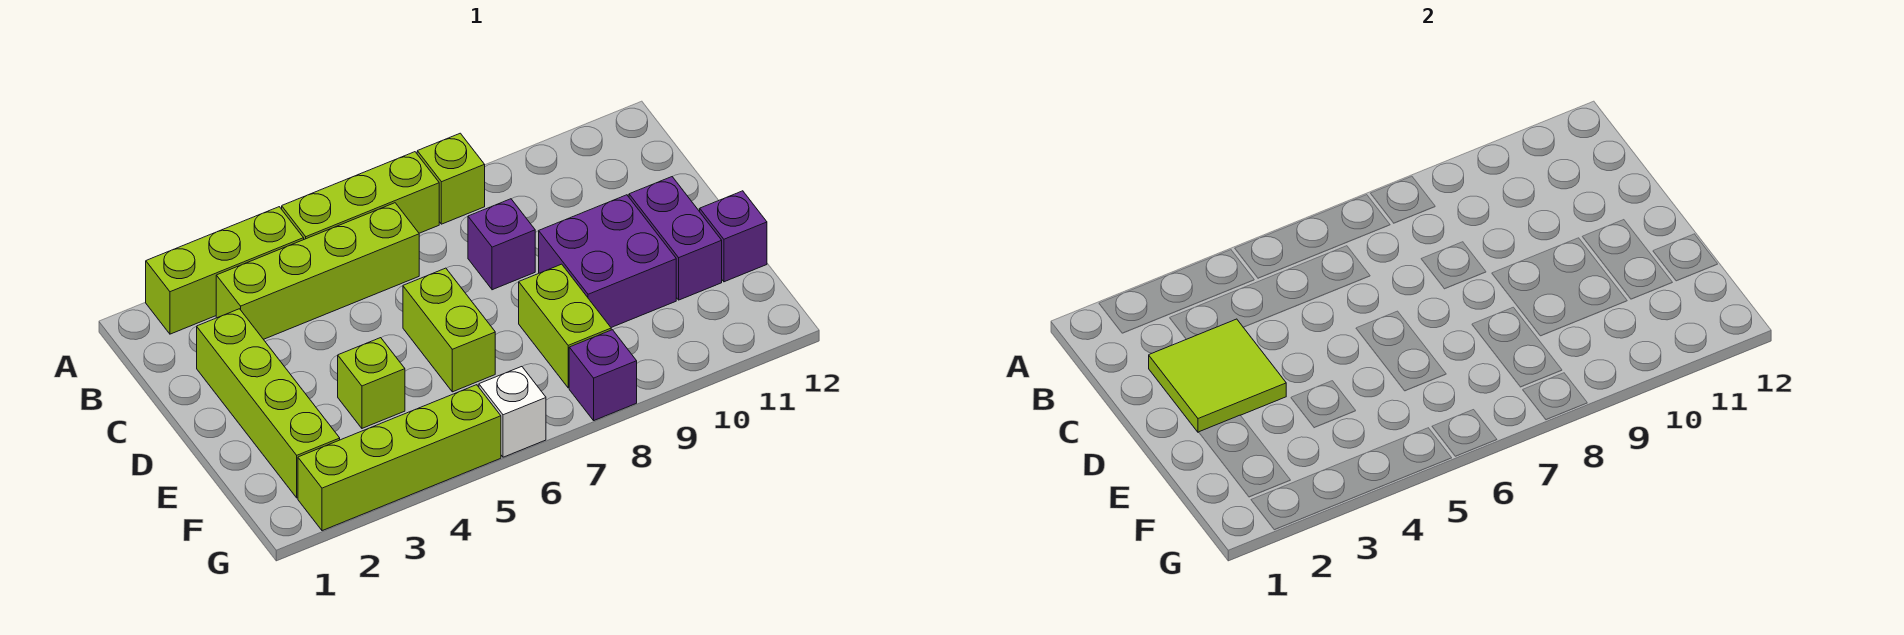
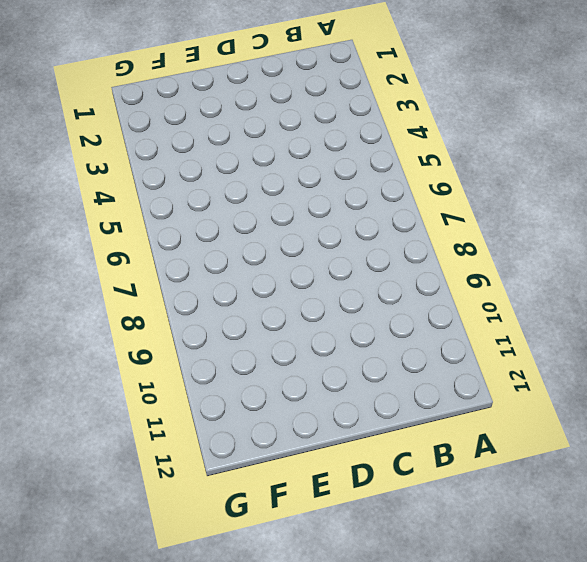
none -> lime brick A2:A4 level 1
none -> lime brick A5:A7 level 1
none -> lime brick A8 level 1

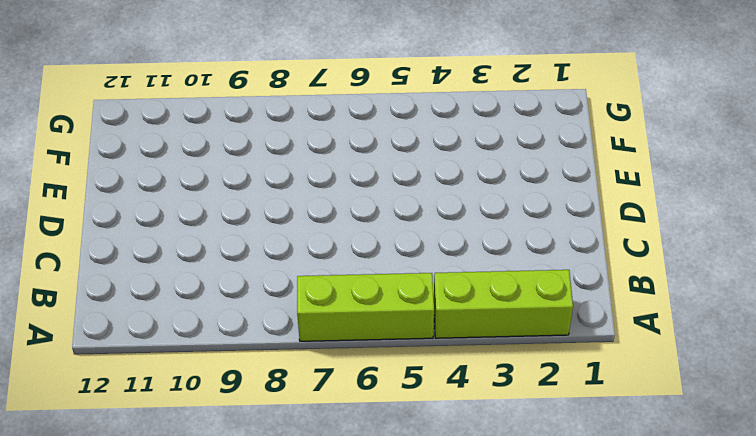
none -> lime brick A8 level 1
none -> lime brick B3:B6 level 1
none -> lime brick C2:F2 level 1

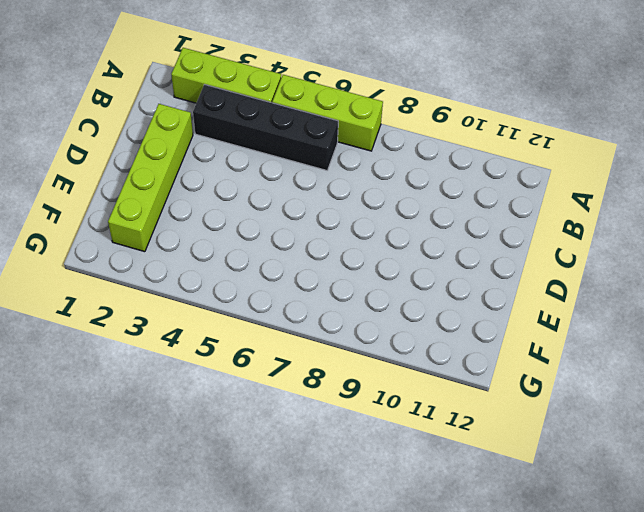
black brick B3:B6 level 1 -> lime brick B3:B6 level 1
none -> lime brick A8 level 1
none -> purple brick C8 level 1
none -> lime brick D6:E6 level 1

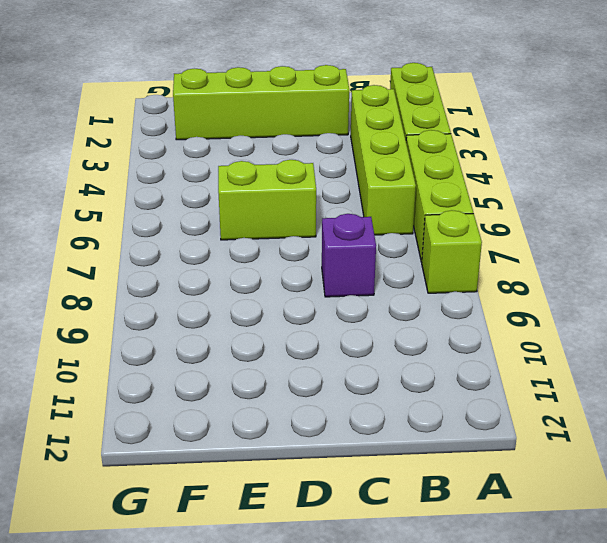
none -> purple brick D9:E10 level 1
none -> purple brick D11:E11 level 1
none -> lime brick E4 level 1

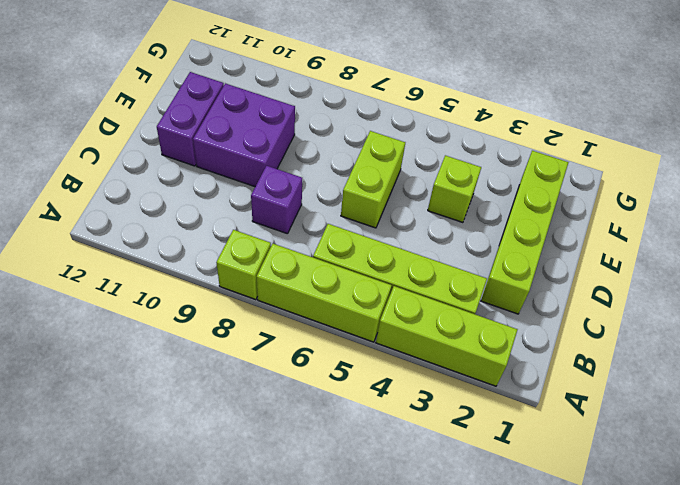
none -> lime brick E8:F8 level 1
none -> purple brick E12 level 1
none -> lime brick G2:G5 level 1

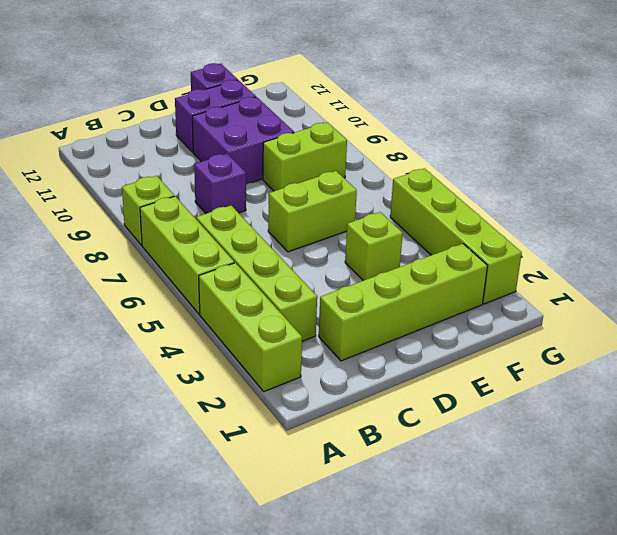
none -> white brick G6 level 1
none -> purple brick G8 level 1
none -> lime tile C2:D3 level 2

